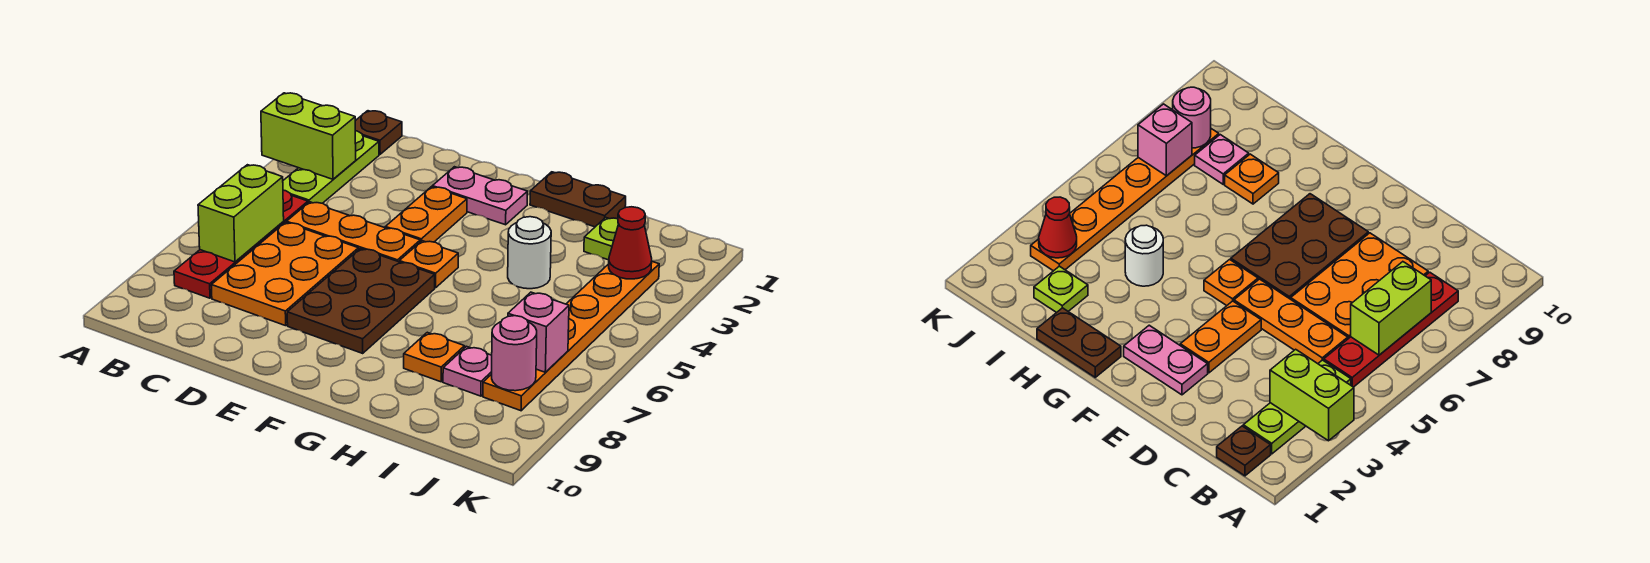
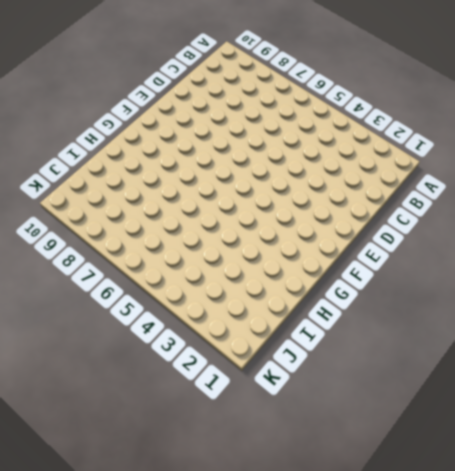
none -> brown plate B1 level 1
none -> lime plate B2:B4 level 1
none -> red plate B5:B8 level 1

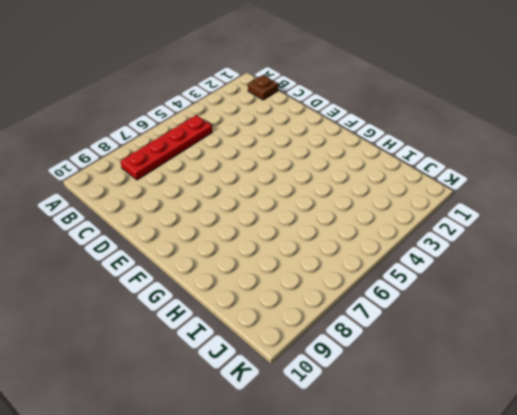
none -> lime plate B2:B4 level 1
none -> orange plate C5:E5 level 1
none -> orange plate C6:D8 level 1

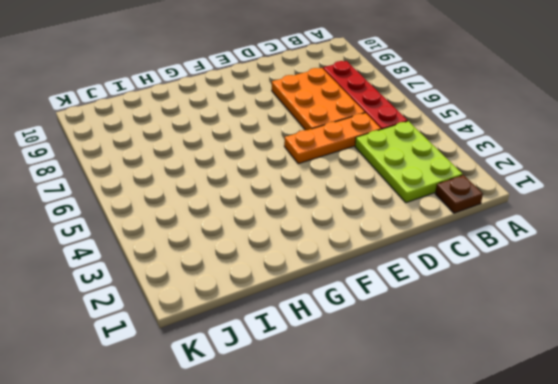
lime plate B2:C4 level 1 -> lime plate B2:B4 level 1
none -> pink plate E2:F2 level 1
none -> orange plate E3:E4 level 1
none -> brown plate E6:F8 level 1

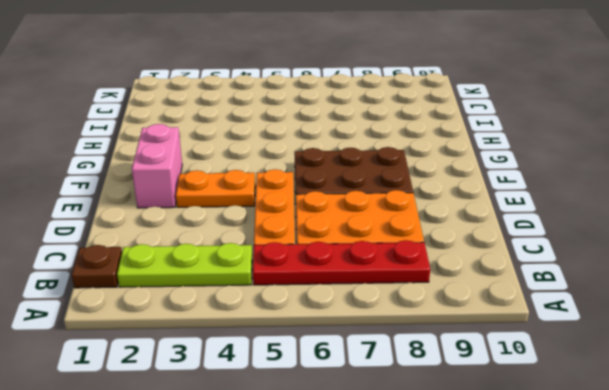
pink brick E2:F2 level 1 -> pink plate E2:F2 level 1
none -> orange plate F5 level 1
none -> brown plate G1:H1 level 1
none -> white round brick H4 level 1

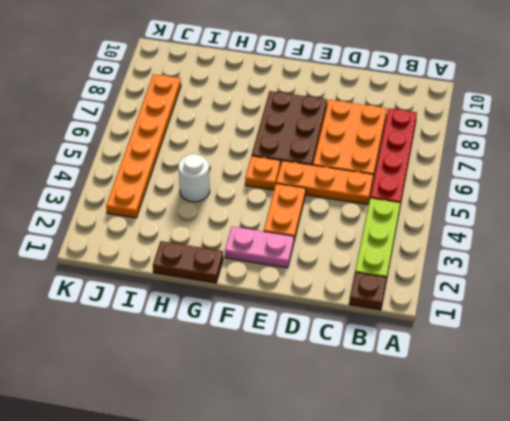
none -> orange plate H8 level 1
none -> lime plate I2 level 1
none -> pink plate I8 level 1

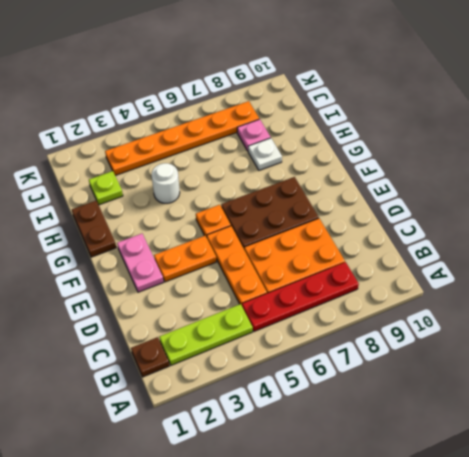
white plate H8 level 1 -> orange plate H8 level 1
none -> lime brick A3:B3 level 2
none -> lime brick B6:B7 level 2
none -> red cone J3 level 2

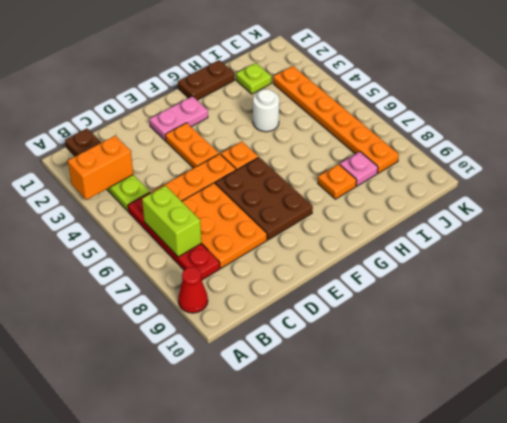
orange brick A3:B3 level 2 -> lime brick A3:B3 level 2
red cone A9 level 1 -> red cone J3 level 2
none -> pink brick J7 level 2
none -> pink round brick J8 level 2

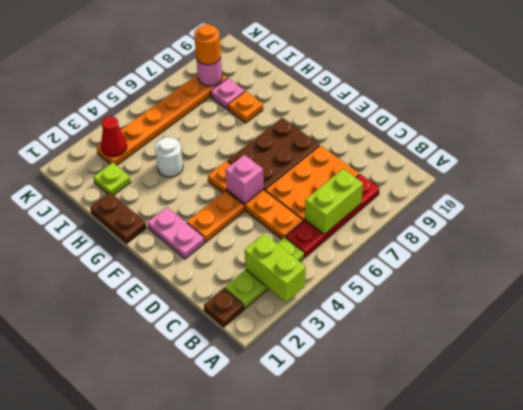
pink brick E5 level 2 -> pink brick J7 level 2
orange round brick J8 level 3 -> none

